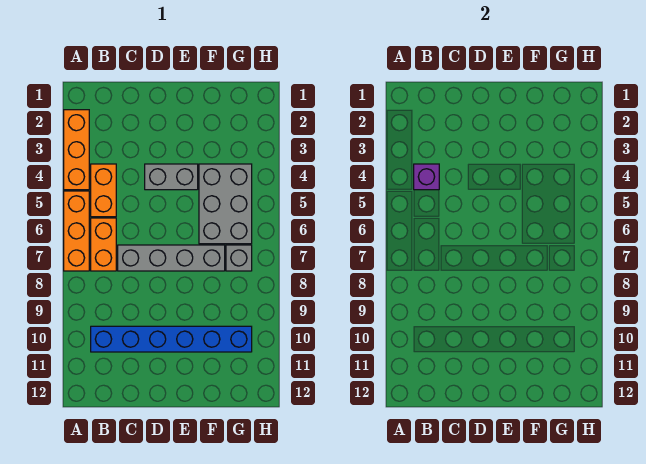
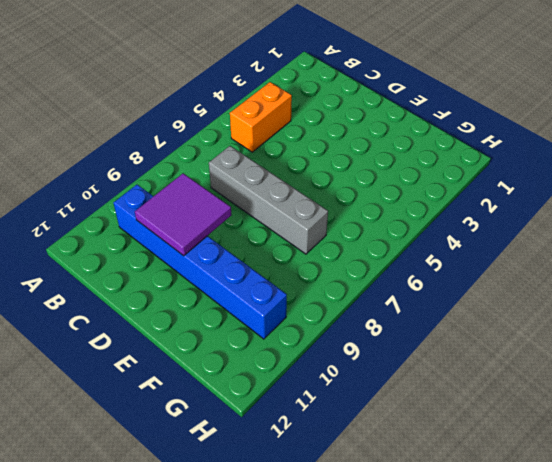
purple tile C9:D10 level 2 -> none
none -> orange brick A2:A4 level 1
none -> orange brick A5:A7 level 1

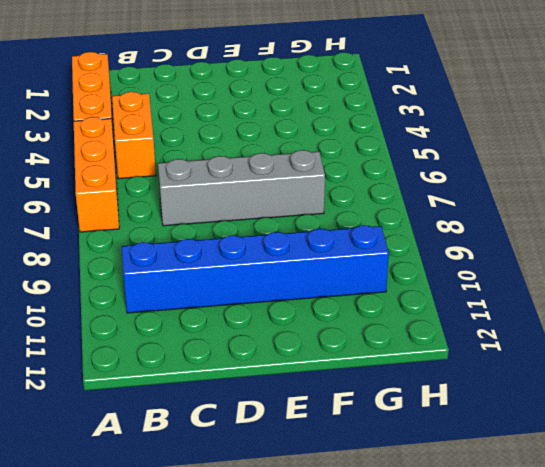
none -> orange brick B6:B7 level 1
none -> grey brick D4:E4 level 1

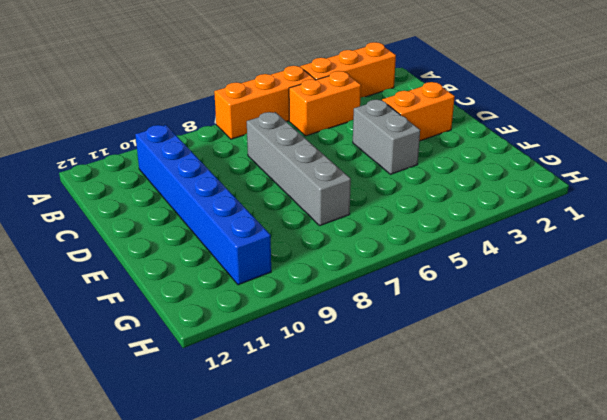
orange brick D2:D3 level 1 -> orange brick B6:B7 level 1
none -> grey brick F4:G6 level 1
none -> grey brick G7 level 1

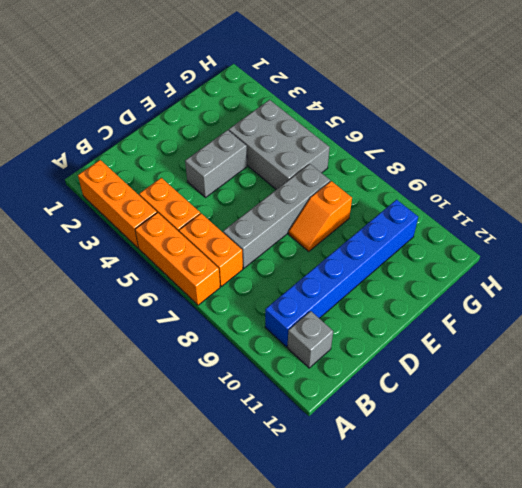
grey brick B11 level 1 -> grey brick G7 level 1
orange slope E8:F8 level 1 top F -> none
none -> purple brick B4 level 2

